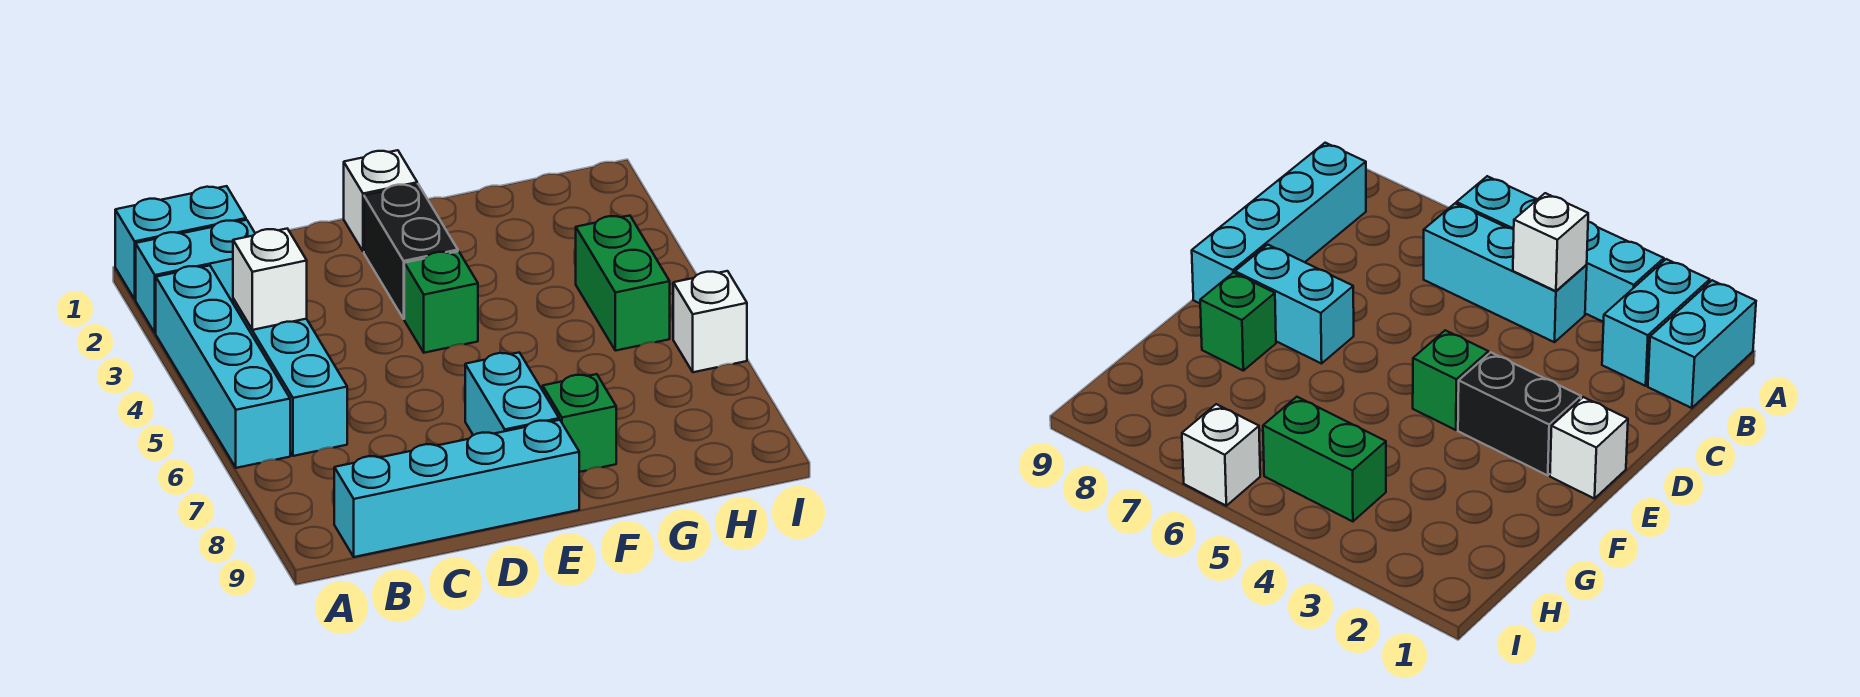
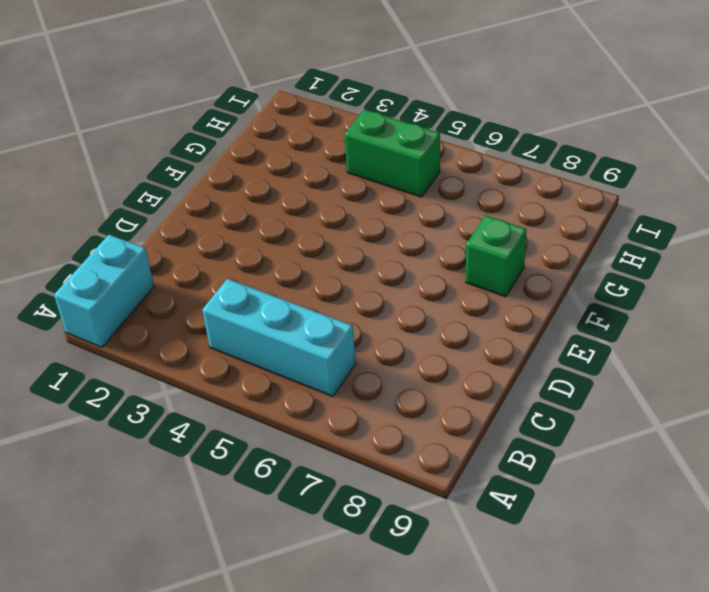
none -> cyan brick A2:B2 level 1
none -> cyan brick A3:A6 level 1
none -> cyan brick B9:E9 level 1

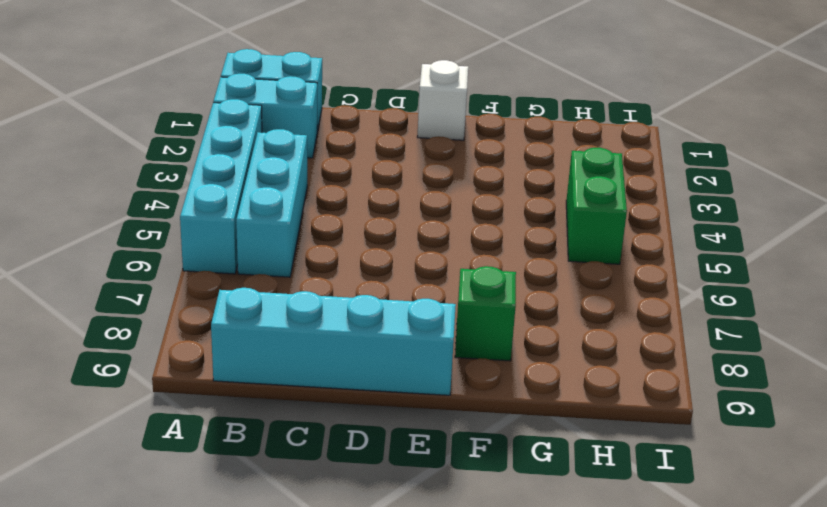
none -> black brick E2:E3 level 1
none -> green brick E4 level 1
none -> cyan brick E7:E8 level 1

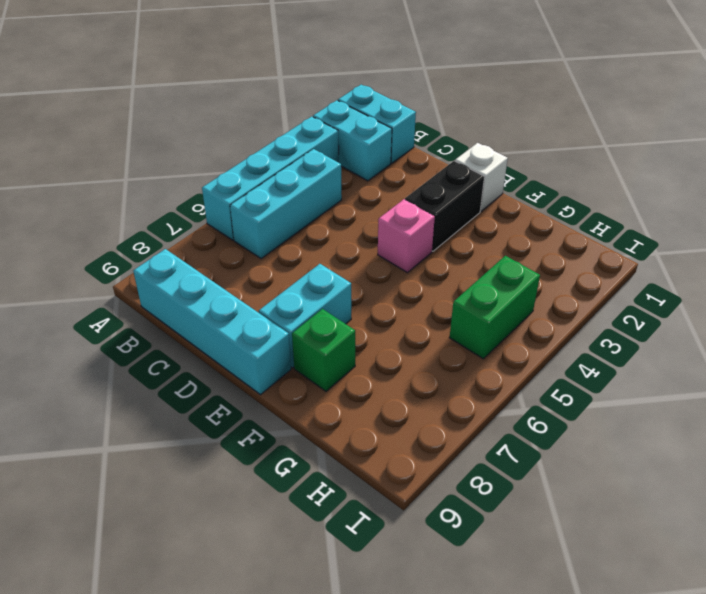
pink brick E4 level 1 -> green brick E4 level 1
none -> white brick I6 level 1
none -> white brick B4 level 2

